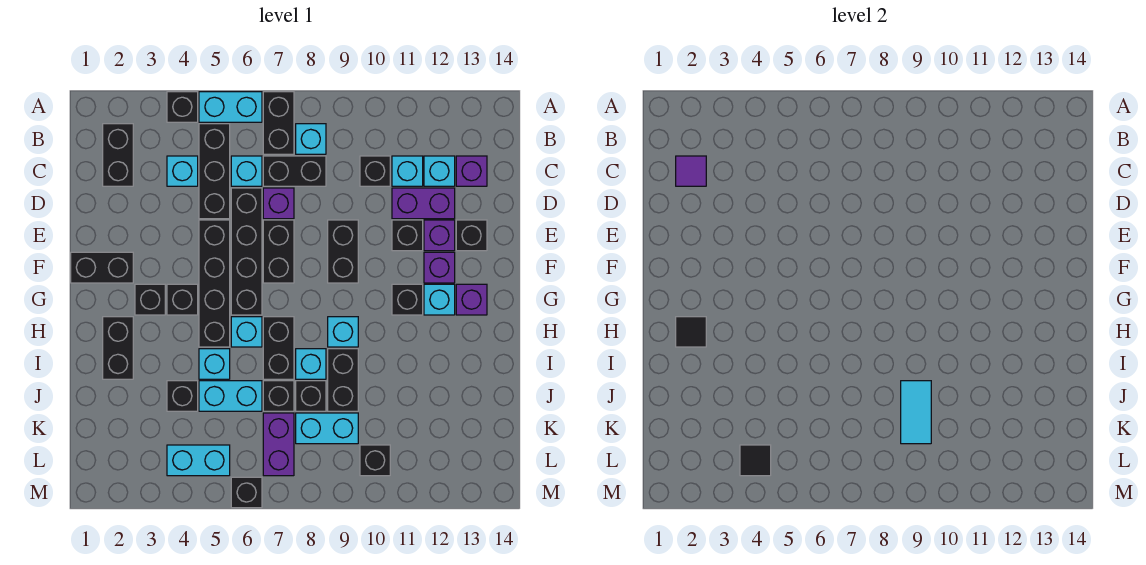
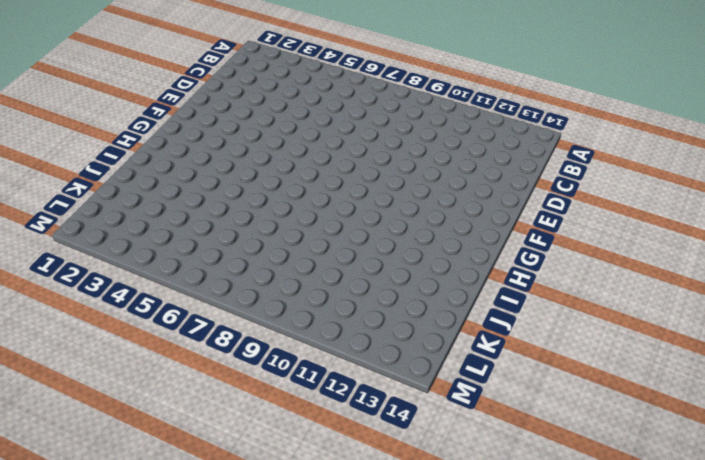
none -> black brick A4 level 1
none -> cyan brick A5:A6 level 1
none -> black brick A7:B7 level 1
none -> black brick B2:C2 level 1

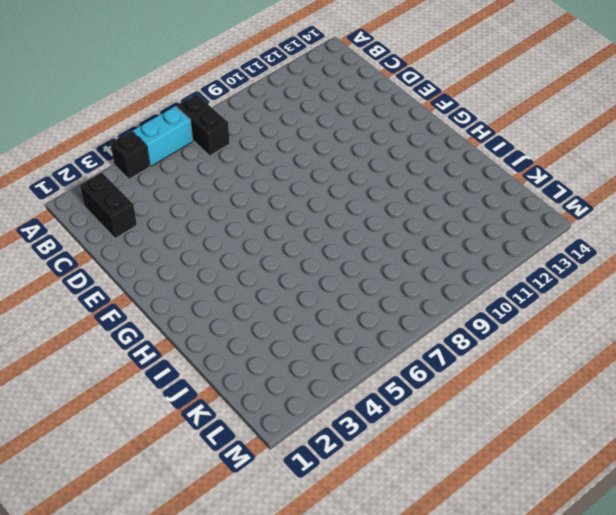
none -> black brick B5:D5 level 1
none -> cyan brick B8 level 1
none -> cyan brick C4 level 1
none -> cyan brick C6 level 1

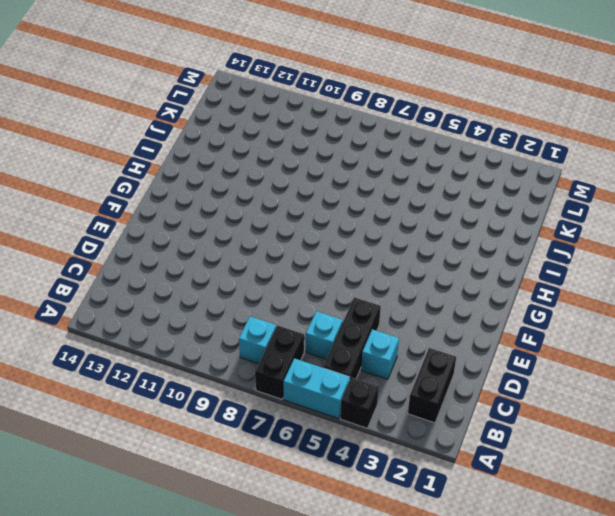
none -> black brick C7:C8 level 1
none -> black brick C10 level 1
none -> cyan brick C11 level 1
none -> cyan brick C12 level 1

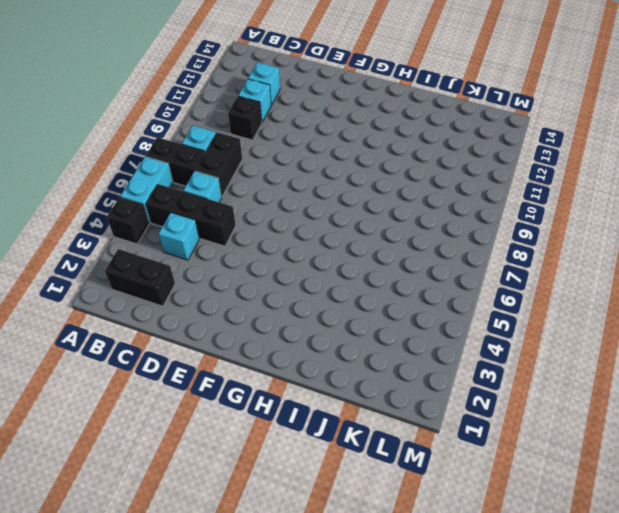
none -> purple brick C13 level 1
none -> black brick D6:G6 level 1
none -> purple brick D7 level 1
none -> purple brick D11:D12 level 1

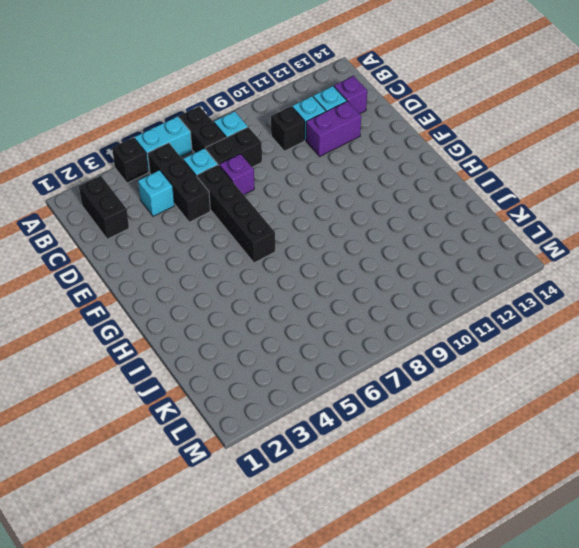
none -> black brick E5:H5 level 1
none -> black brick E7:F7 level 1
none -> black brick E9:F9 level 1
none -> black brick E11 level 1

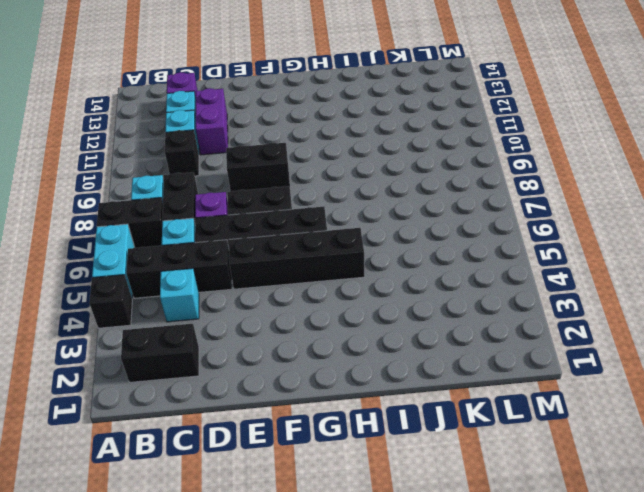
none -> black brick E11 level 1
none -> purple brick E12 level 1
none -> black brick E13 level 1
none -> black brick F1:F2 level 1

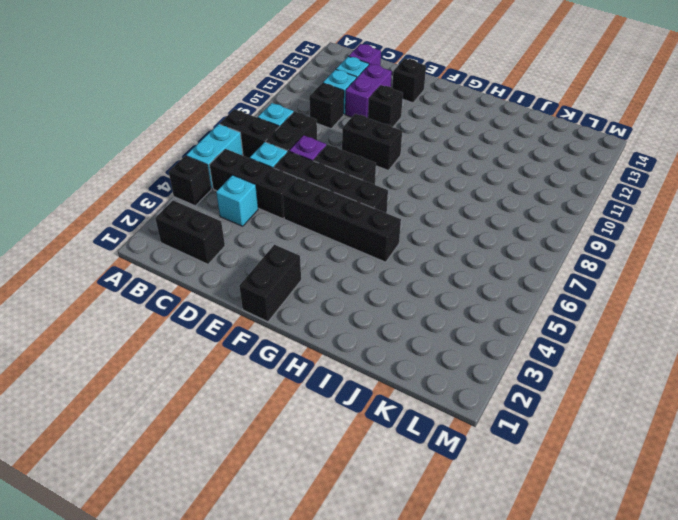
none -> purple brick E12 level 1
none -> purple brick F12 level 1
none -> black brick G3 level 1
none -> black brick G4 level 1

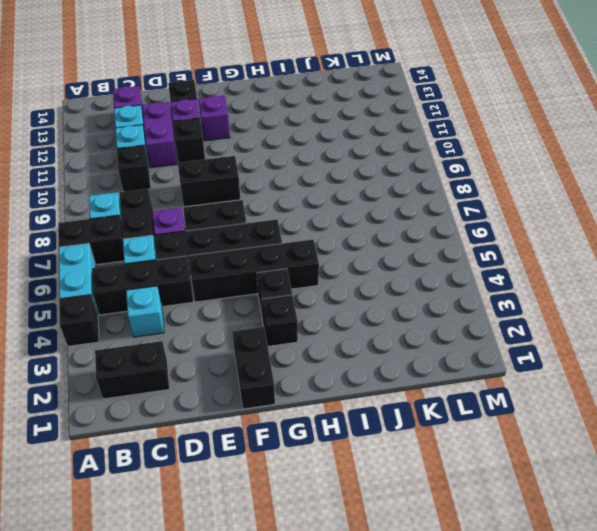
none -> black brick G11 level 1
none -> cyan brick G12 level 1
none -> purple brick G13 level 1
none -> black brick H2:I2 level 1

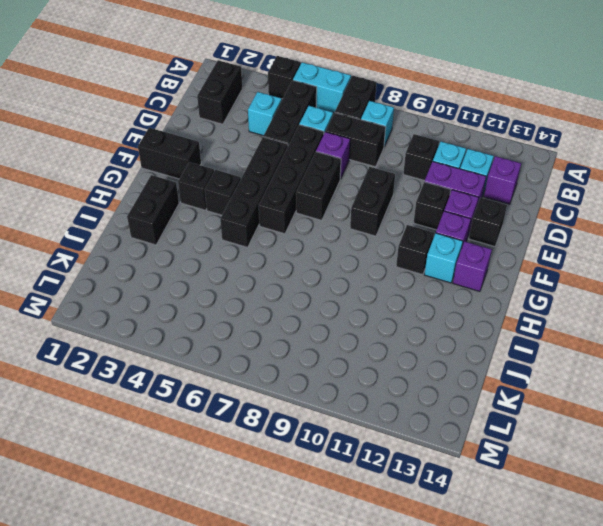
none -> cyan brick H6 level 1
none -> black brick H7:I7 level 1
none -> cyan brick H9 level 1
none -> cyan brick I5 level 1

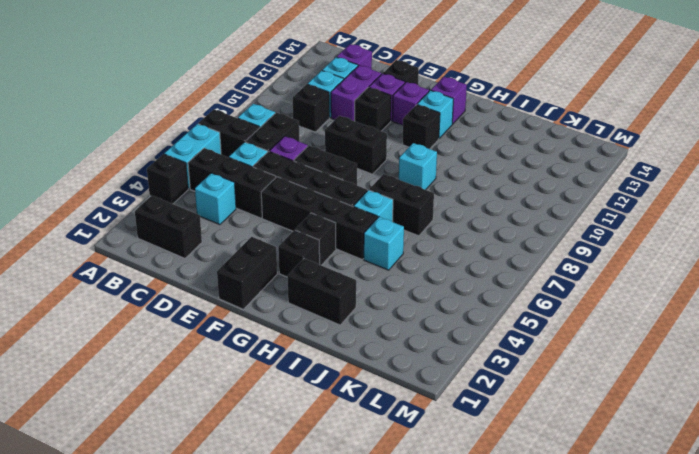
none -> cyan brick I8 level 1
none -> black brick I9:J9 level 1
none -> black brick J4 level 1
none -> cyan brick J5:J6 level 1

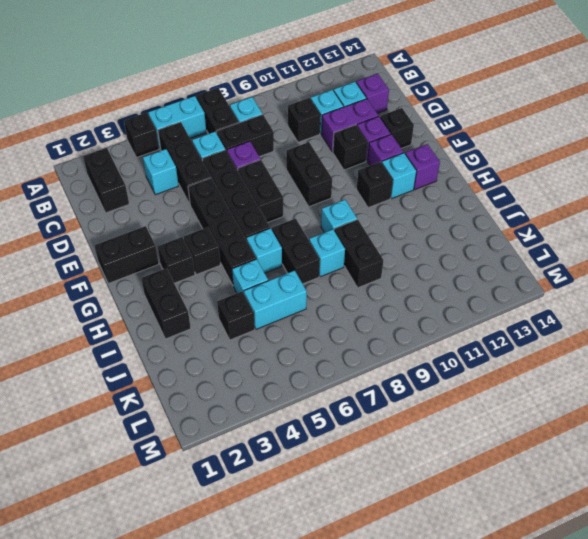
none -> black brick J7 level 1
none -> black brick J8 level 1
none -> purple brick K7:L7 level 1
none -> cyan brick K8:K9 level 1

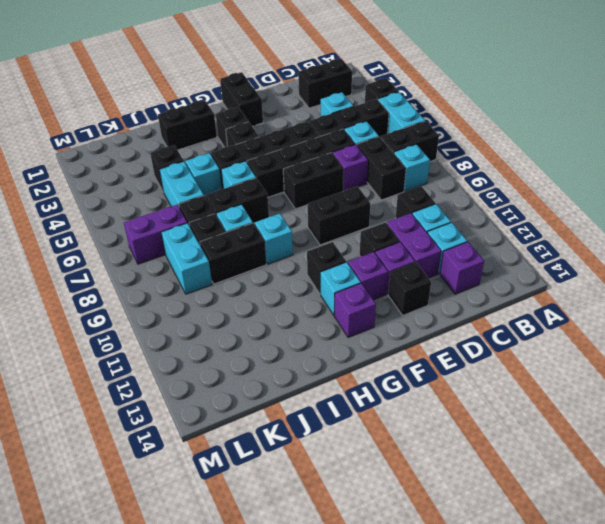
none -> cyan brick L4:L5 level 1
none -> black brick L10 level 1
none -> black brick M6 level 1
none -> purple tile C2 level 2

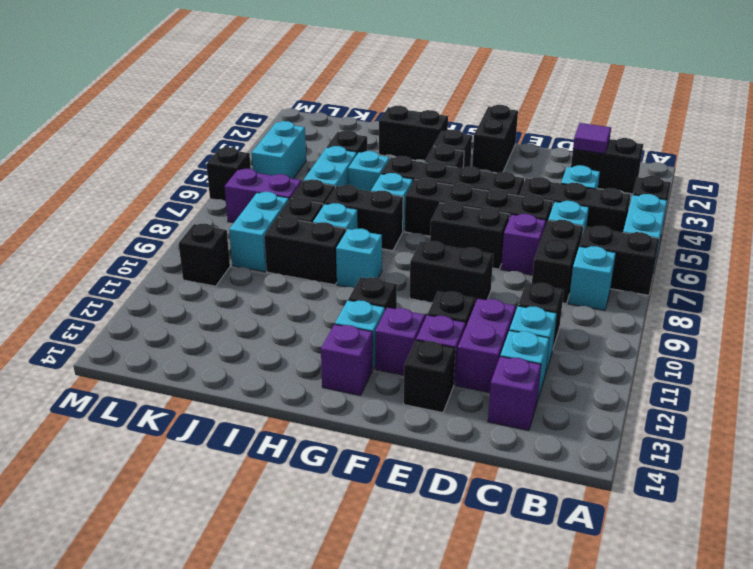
none -> black tile H2 level 2
none -> cyan tile J9:K9 level 2
none -> black tile L4 level 2

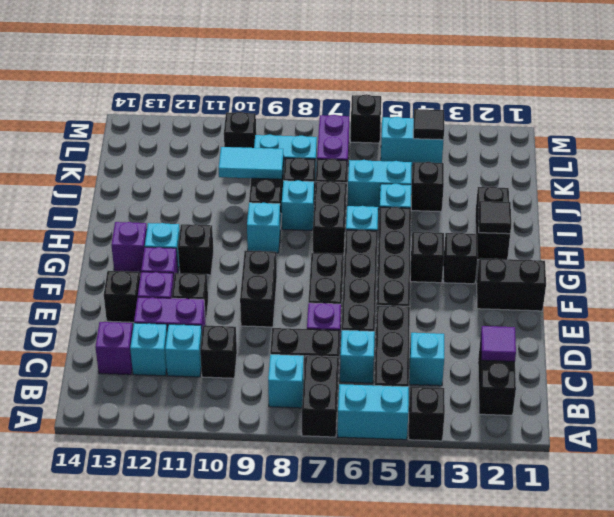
cyan tile J9:J10 level 2 -> cyan tile J9:K9 level 2

